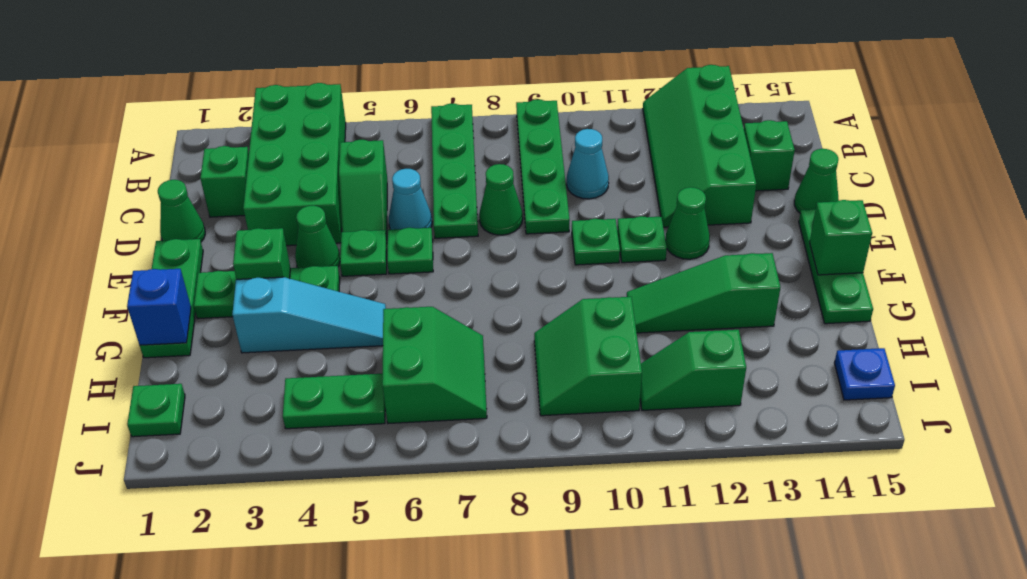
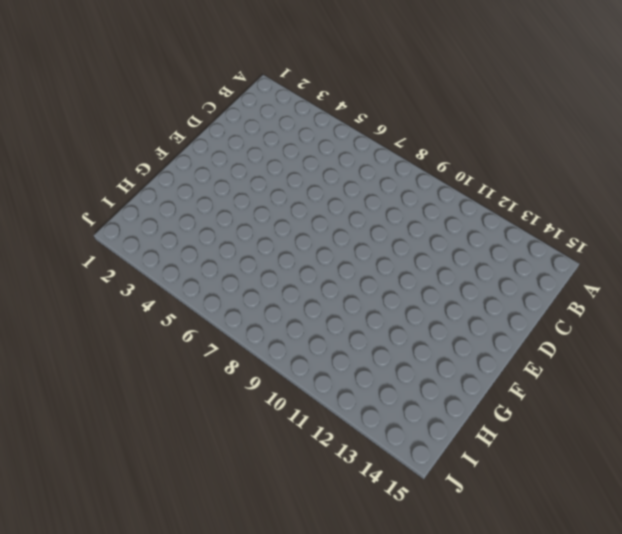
none -> green brick A3:D4 level 1
none -> green plate A7:D7 level 1
none -> green plate A9:D9 level 1
none -> green slope A12:D13 level 1 top 13

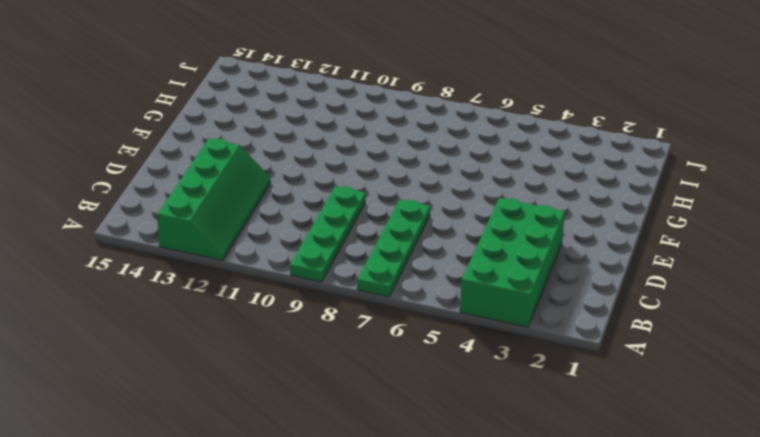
none -> green brick C2 level 1
none -> green slope C5:D5 level 1 top C
none -> cyan cone C10 level 1
none -> green brick C14 level 1

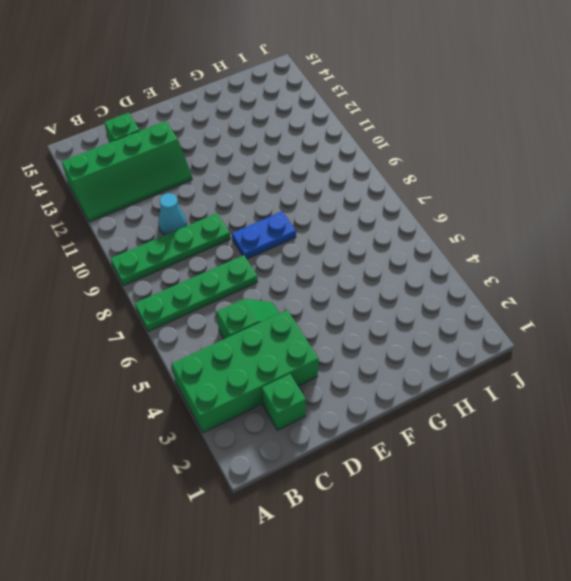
blue plate E8:F8 level 1 -> none
none -> green cone D1 level 1
none -> cyan cone D6 level 1
none -> green cone D8 level 1
none -> green cone D15 level 1

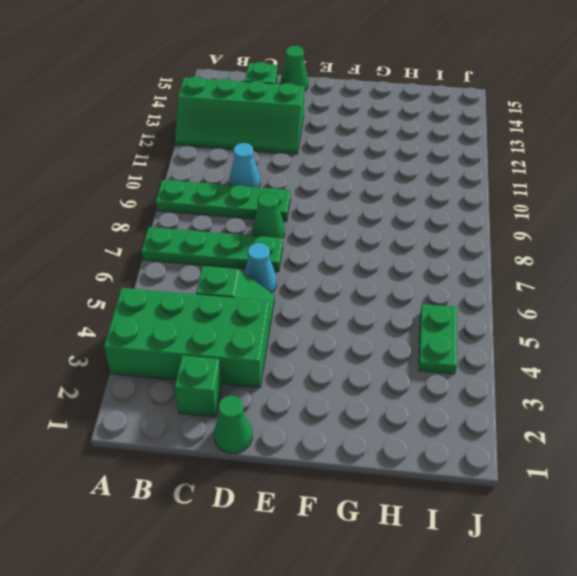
none -> green plate E1:G1 level 1
none -> green cone E4 level 1
none -> green plate E5 level 1
none -> green plate E6 level 1

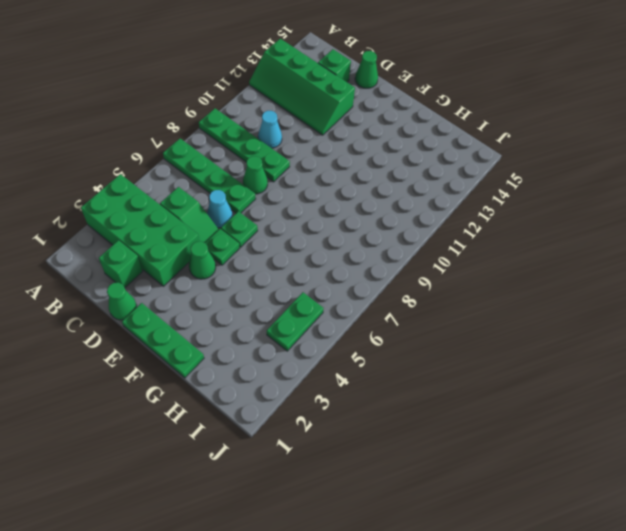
none -> green plate E10 level 1
none -> green plate E11 level 1
none -> green cone E12 level 1
none -> green plate E15:G15 level 1

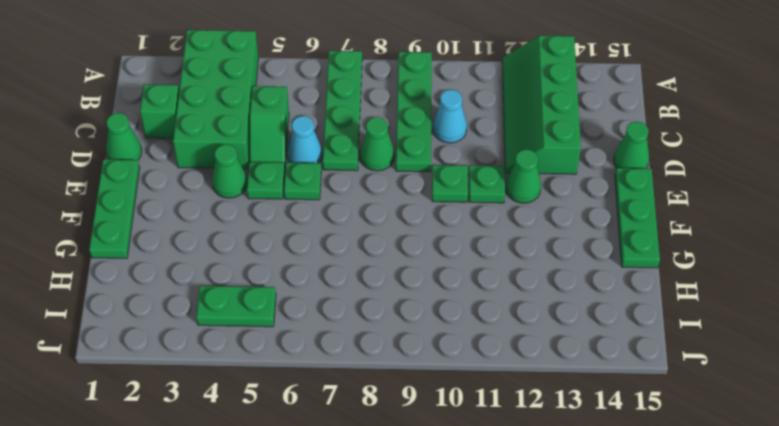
none -> green brick C14 level 1
none -> green plate F2:F4 level 1
none -> cyan slope G3:G5 level 1 top 3
none -> green slope G11:G13 level 1 top 13

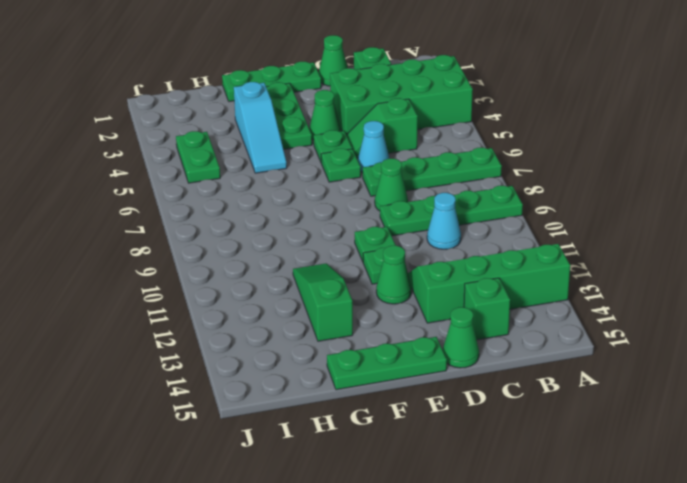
none -> green slope H6:I7 level 1 top 6
none -> green slope H9:I10 level 1 top 10
none -> green plate I1 level 1
none -> green slope I11:I12 level 1 top 12

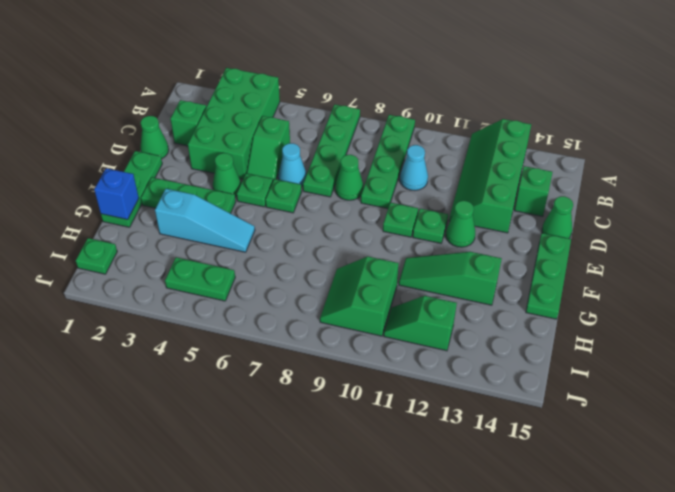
none -> green slope H6:I7 level 1 top 6
none -> blue plate I15 level 1
none -> green brick F3 level 2
none -> green brick F15 level 2

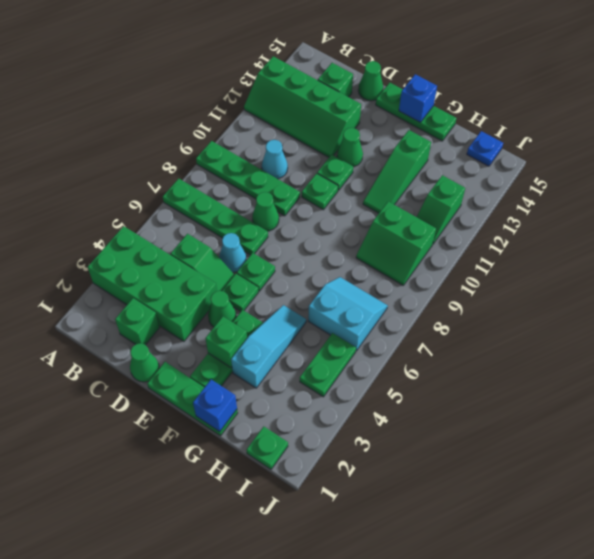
blue brick F15 level 2 -> green brick F15 level 2
cyan slope H6:I7 level 1 top 6 -> green slope H6:I7 level 1 top 6

